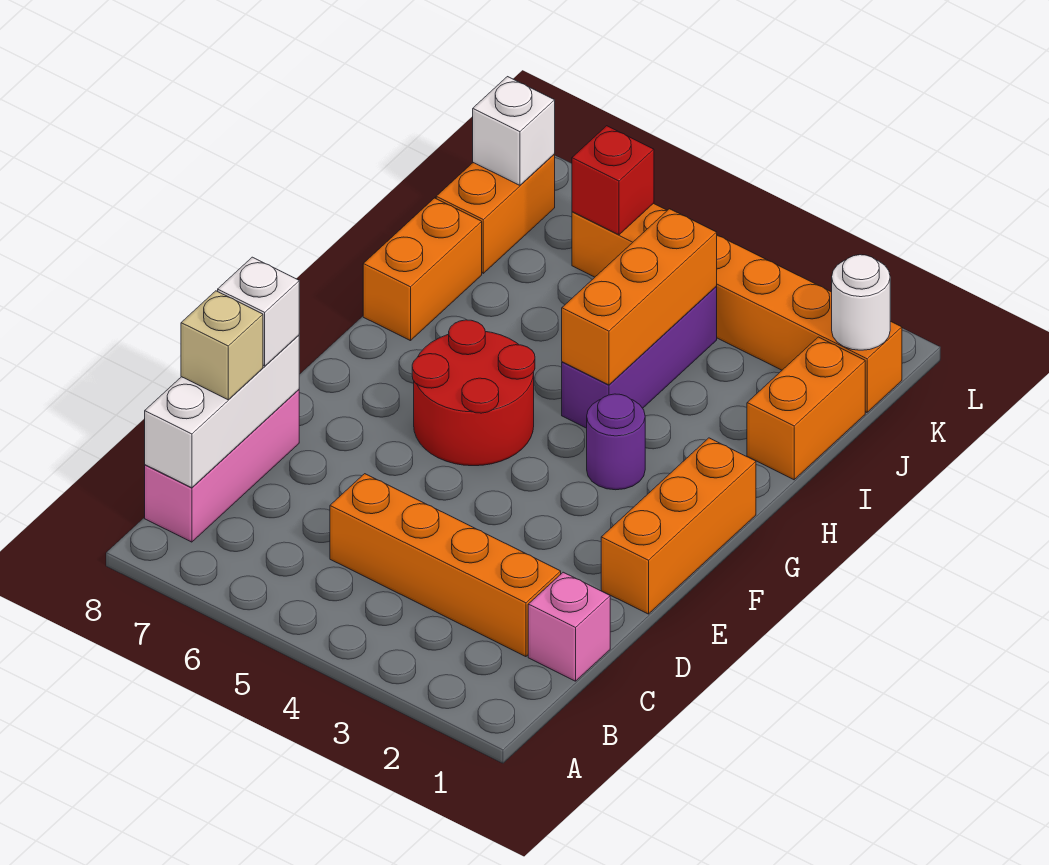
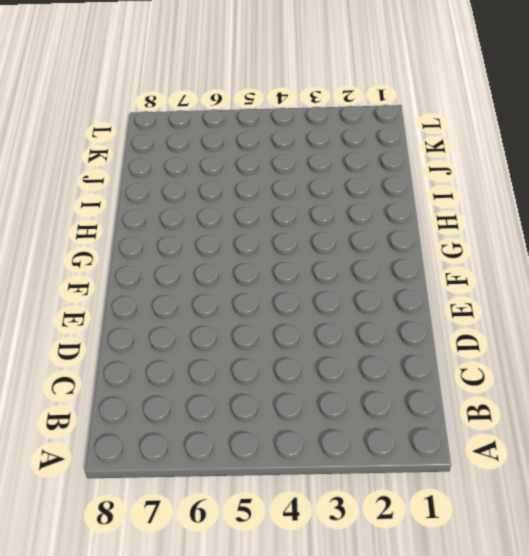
none -> pink brick B8:D8 level 1
none -> pink brick C1 level 1
none -> orange brick C2:C5 level 1

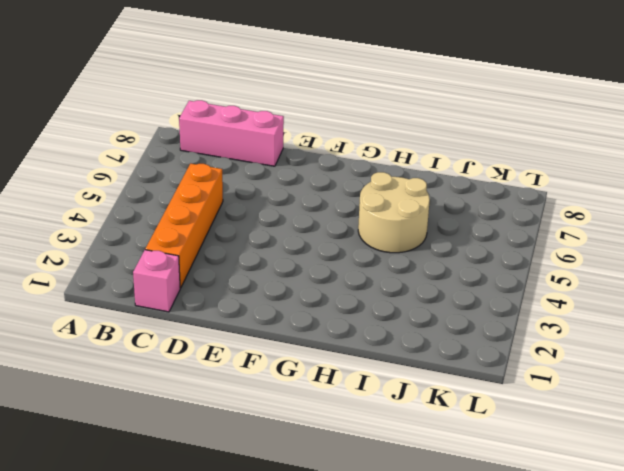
tan round brick H5:I6 level 1 -> none
none -> orange brick E1:G1 level 1
none -> red round brick F5:G6 level 1
none -> purple round brick G3 level 1

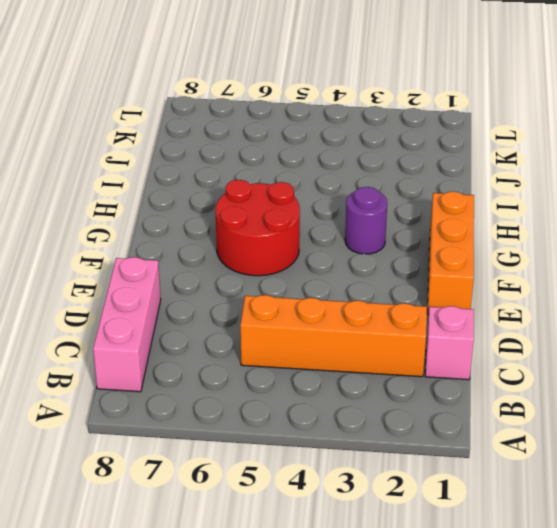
none -> purple brick H4:J4 level 1
none -> orange brick H8:I8 level 1
none -> orange brick I1:J1 level 1

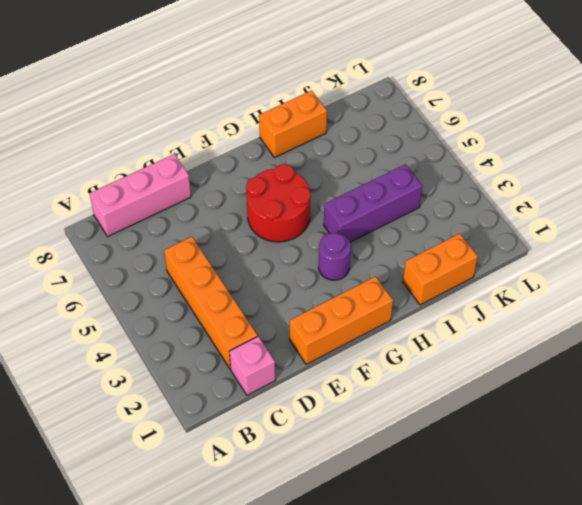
none -> orange brick J8:K8 level 1
none -> orange brick K1:K6 level 1
none -> white brick B8:D8 level 2

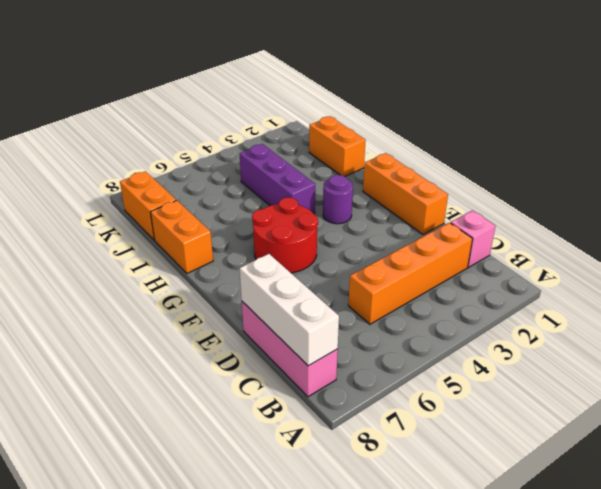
none -> orange brick K1:K6 level 1
none -> orange brick H4:J4 level 2
none -> white round brick K1 level 2

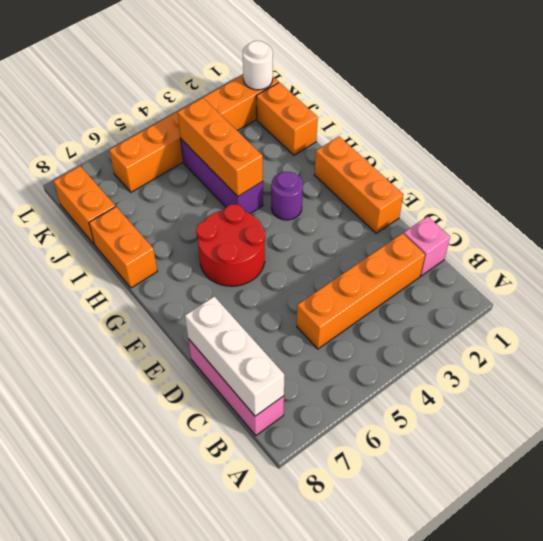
none -> red brick K6 level 2
none -> white brick K8 level 2
none -> tan brick C8 level 3

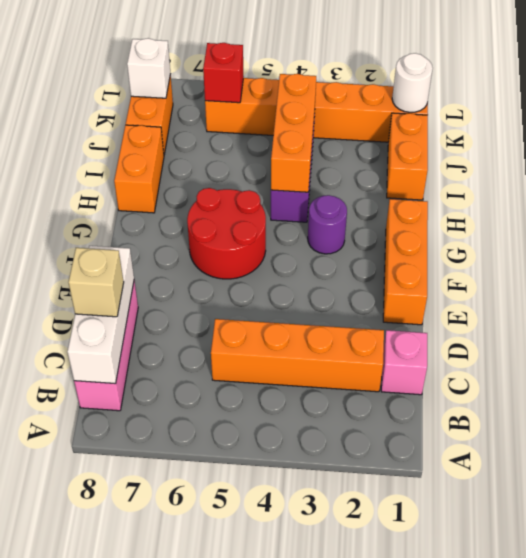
none -> white brick D8 level 3

